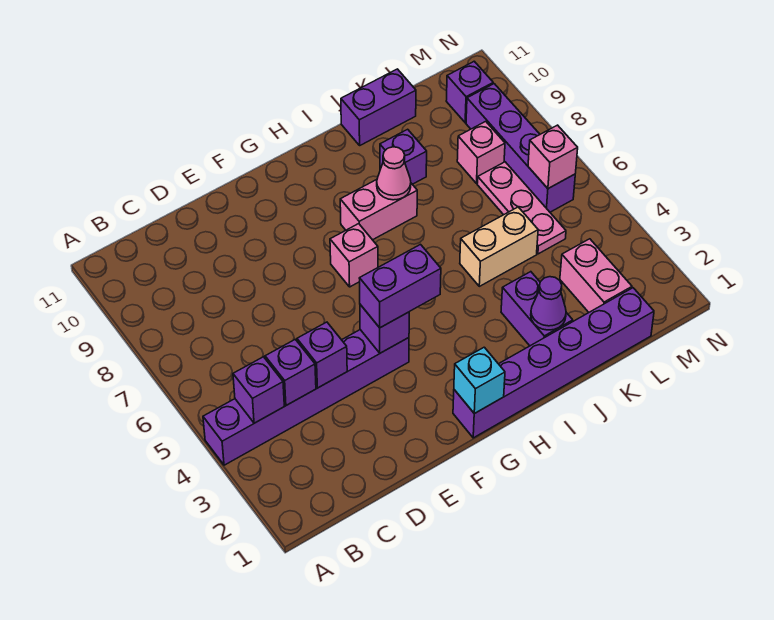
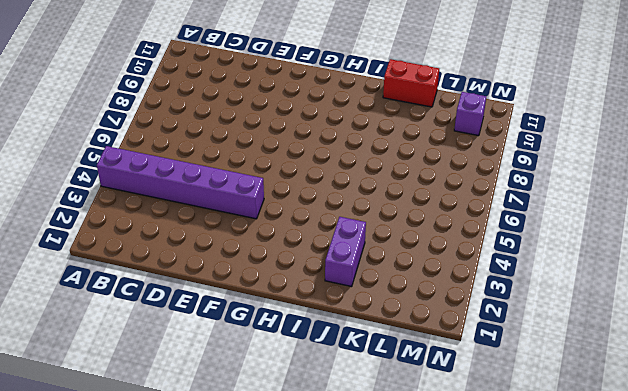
red brick J11:K11 level 1 -> purple brick J11:K11 level 1
none -> purple brick G1:L1 level 1
none -> pink brick G7 level 1
none -> pink brick H8:I8 level 1

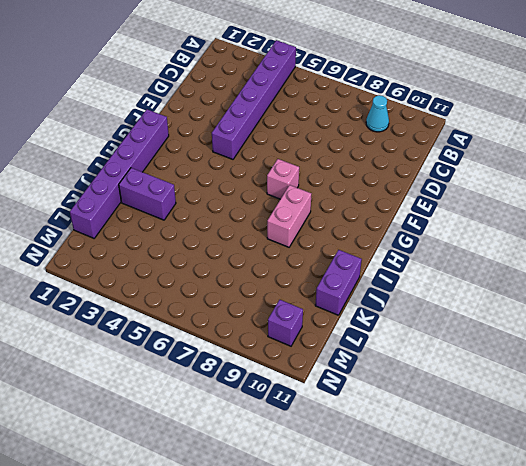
cyan cone B9 level 1 -> none
none -> tan brick J5:K5 level 1
none -> purple brick J9 level 1
none -> pink brick L2:L3 level 1

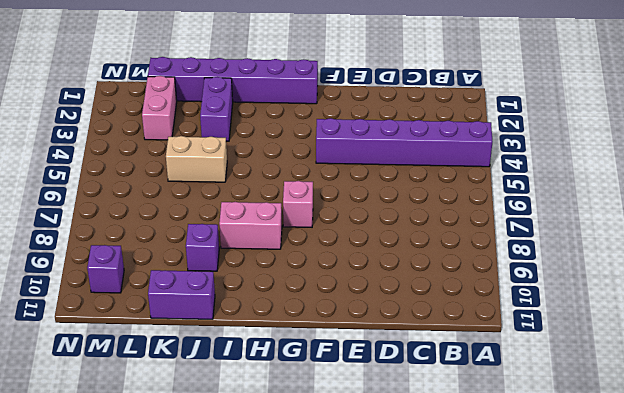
none -> pink plate L5:L7 level 1
none -> pink brick L8 level 1
none -> purple brick M6:M9 level 1

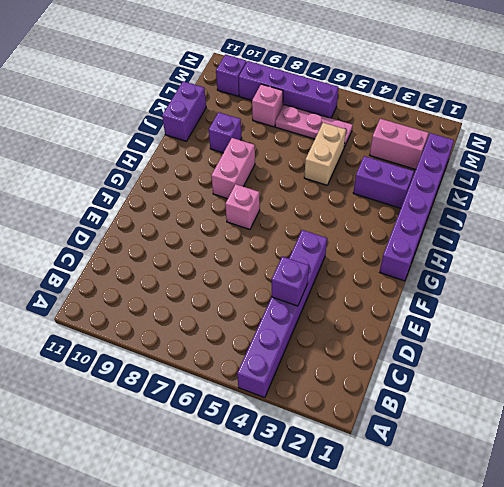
none -> purple brick B4 level 2
none -> purple brick C4 level 2
none -> purple brick F4 level 2

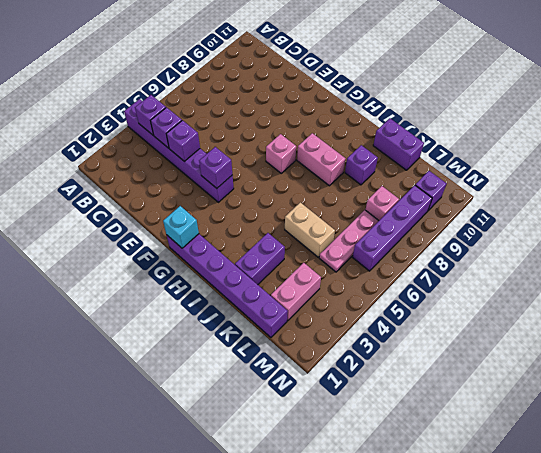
none -> pink cone I8 level 2
none -> purple cone J2 level 2
none -> pink brick M6 level 2

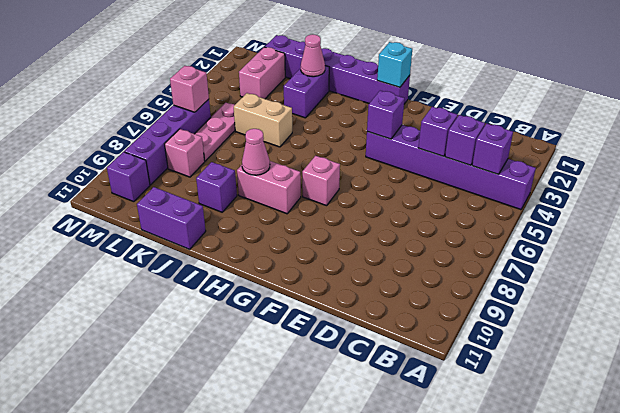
pink cone J2 level 2 -> purple cone J2 level 2
none -> purple brick F4:G4 level 3

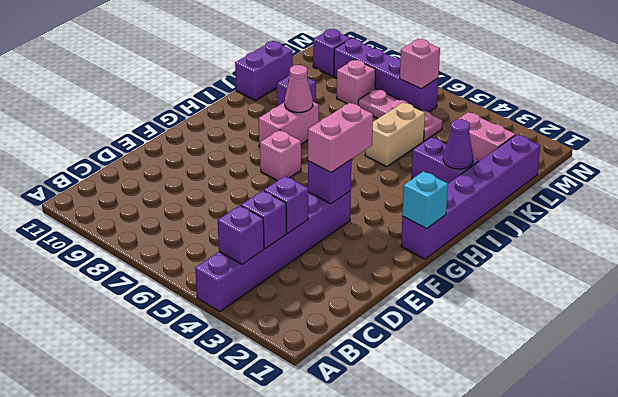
pink brick F4:G4 level 3 -> purple brick F4:G4 level 3

